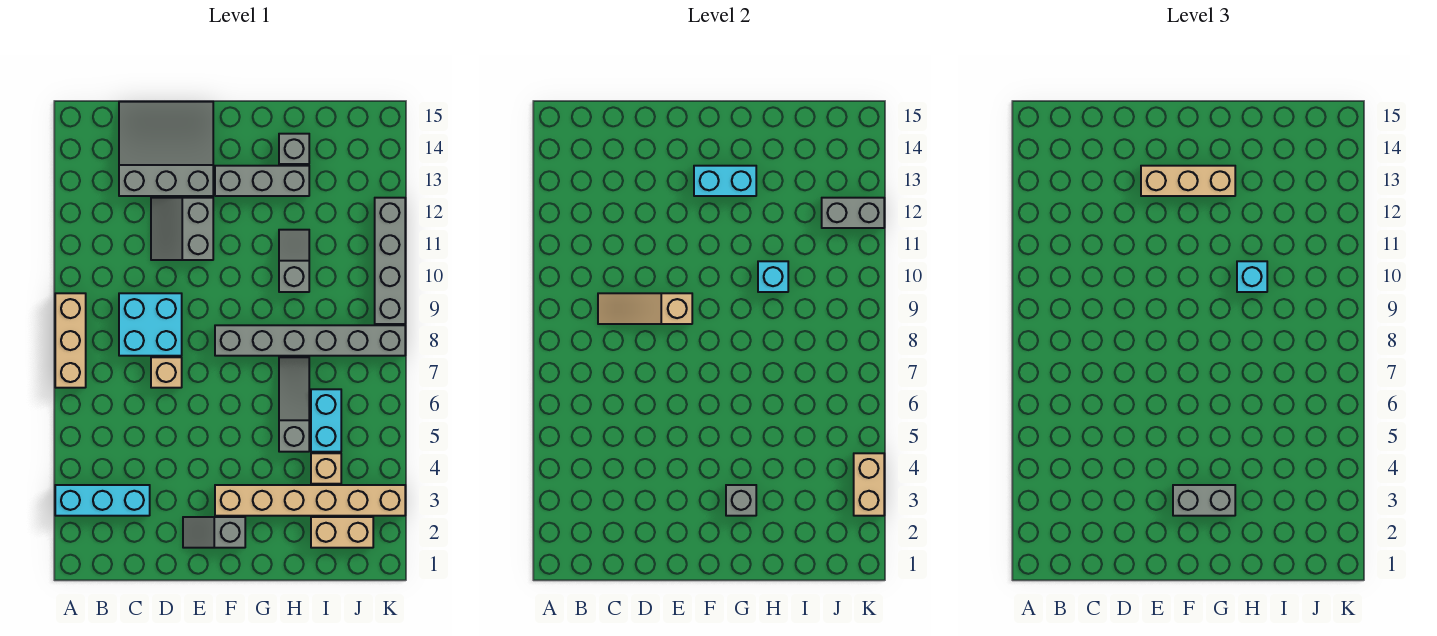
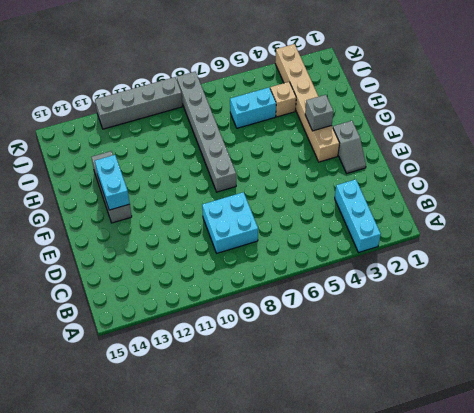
none -> tan brick A7:A9 level 1
none -> grey slope C13:E15 level 1 top 13
none -> tan brick D7 level 1

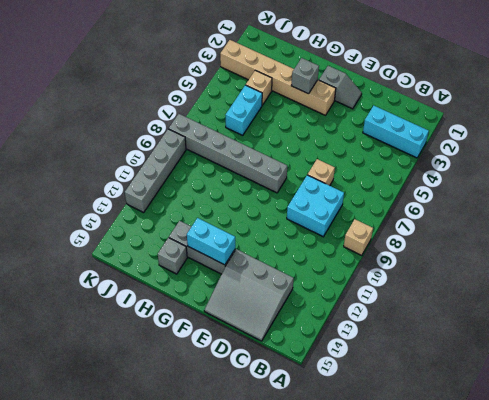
tan brick A9 level 1 -> tan brick A7:A9 level 1
none -> grey slope D11:E12 level 1 top E
none -> grey slope H5:H7 level 1 top 5
none -> grey slope H10:H11 level 1 top 10

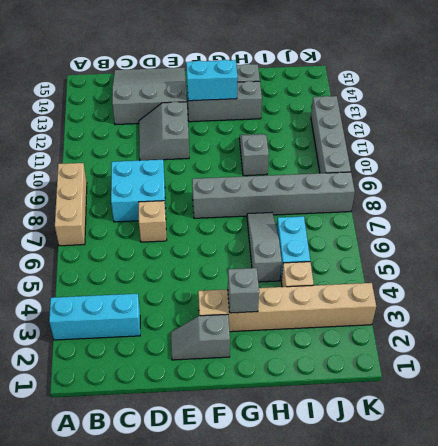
none -> tan brick I2:J2 level 1
none -> tan slope C9:E9 level 2 top E
none -> cyan brick H10 level 2

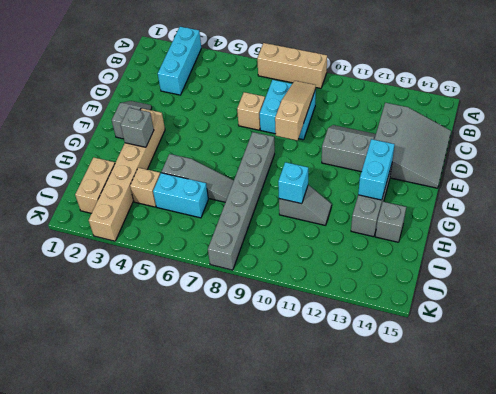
none -> grey brick K9:K12 level 1
none -> grey brick J12:K12 level 2
none -> tan brick K3:K4 level 2

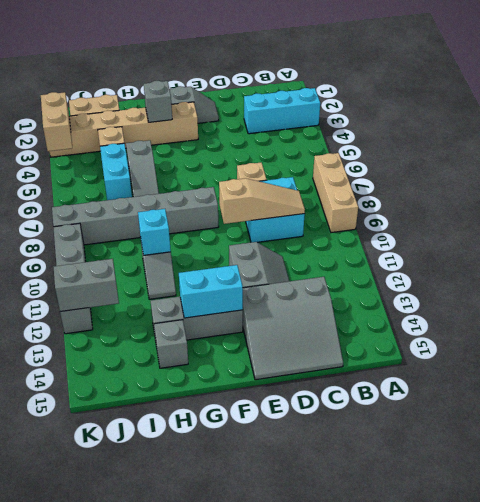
none -> tan brick E13:G13 level 3
none -> grey brick F3:G3 level 3
none -> cyan brick H10 level 3

